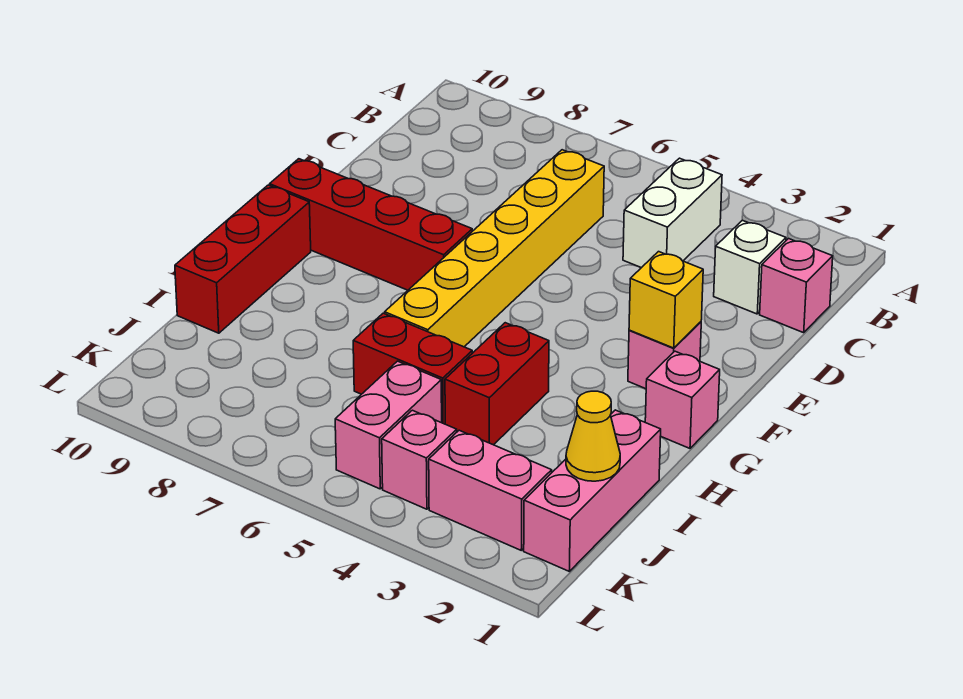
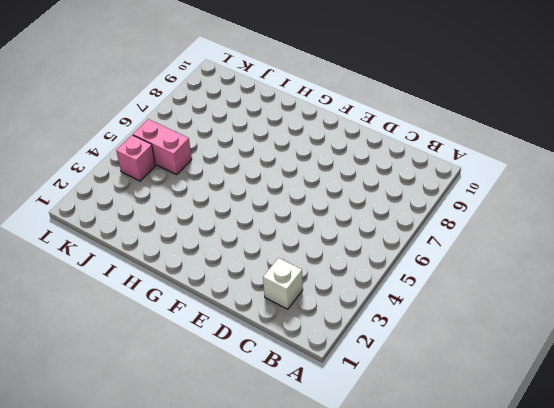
none -> white brick B4:C4 level 1
none -> pink brick C1 level 1
none -> yellow brick C6:H6 level 1

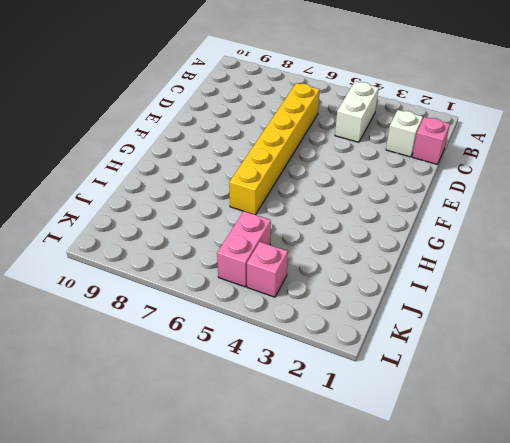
none -> pink brick F2 level 1
none -> red brick F7:F10 level 1
none -> pink brick G1 level 1

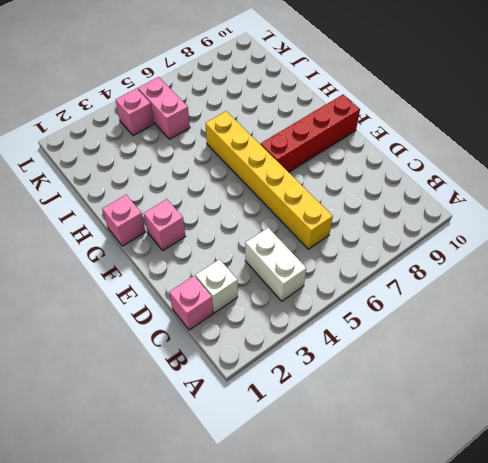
none -> red brick G10:I10 level 1
none -> red brick H4:I4 level 1
none -> pink brick I1:K1 level 1

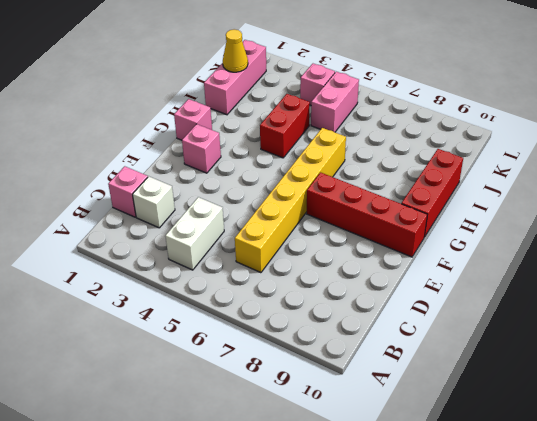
none -> red brick I5:I6 level 1
none -> pink brick K2:K3 level 1
none -> yellow brick F2 level 2

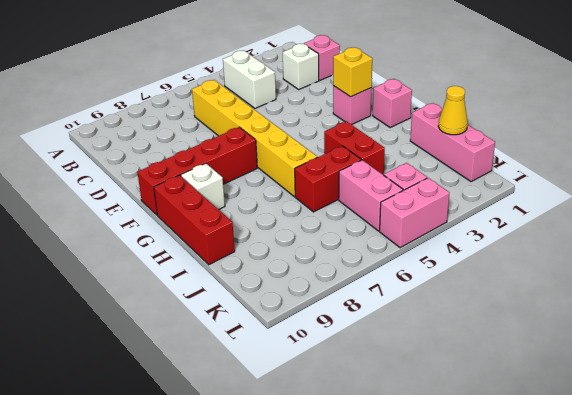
white brick G9 level 1 -> none
pink brick L4:L5 level 1 -> pink brick K2:K3 level 1

